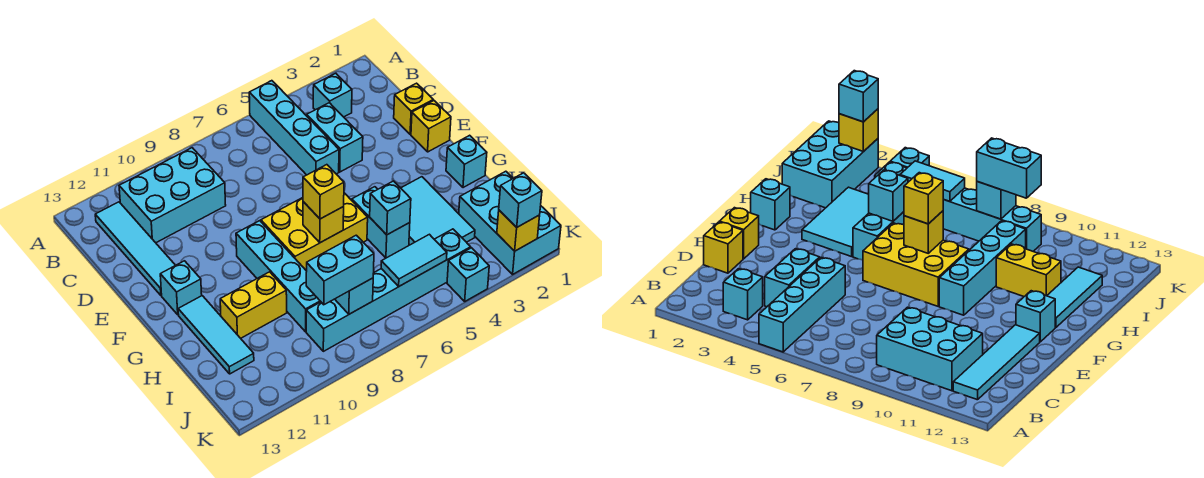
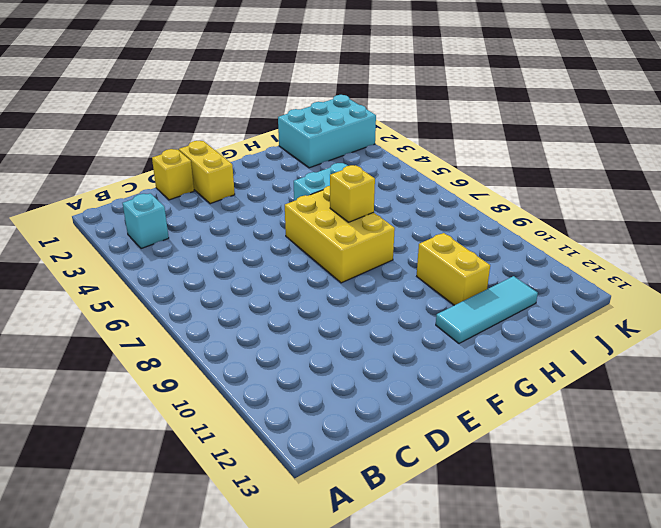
yellow brick E1:E2 level 1 -> yellow brick E1 level 1
none -> cyan brick A5:D5 level 1
none -> cyan brick B9:C11 level 1
none -> cyan tile B12:E12 level 1

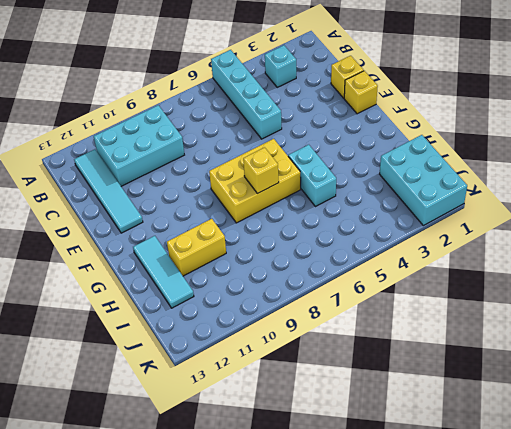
none -> cyan brick C4:D4 level 1
none -> cyan brick F9:I9 level 1
none -> cyan brick F12 level 1

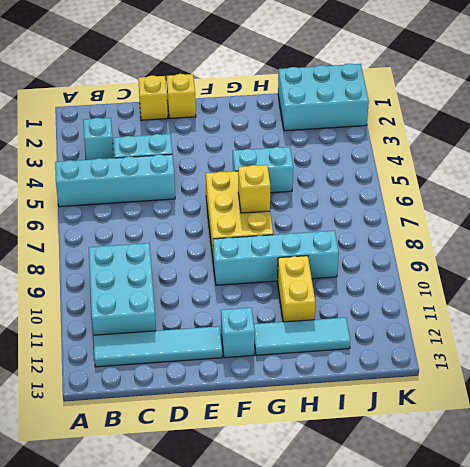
none -> cyan brick G1 level 1
none -> cyan tile G3:I4 level 1
none -> cyan brick J4:J9 level 1

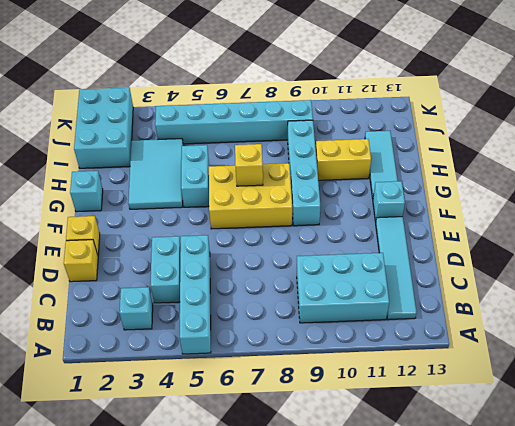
none -> cyan brick K4 level 1
none -> cyan brick H5 level 2
none -> cyan tile J5:J6 level 2

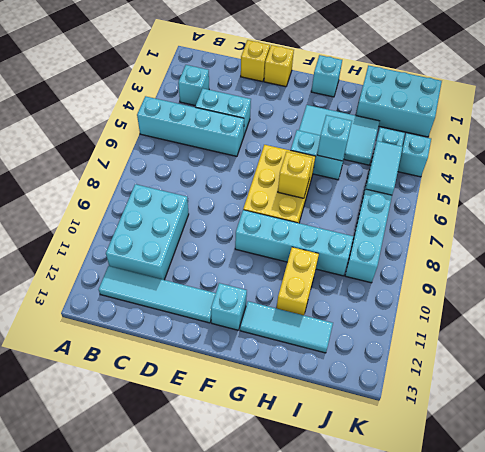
none -> cyan brick J8 level 2
none -> yellow brick K2 level 2
none -> yellow brick G7 level 3

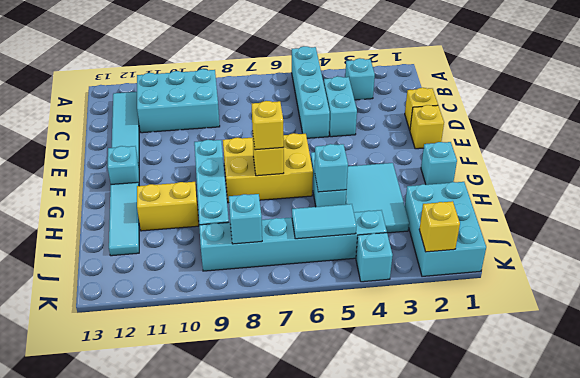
none -> cyan brick J8:J9 level 3
none -> cyan brick K2 level 3

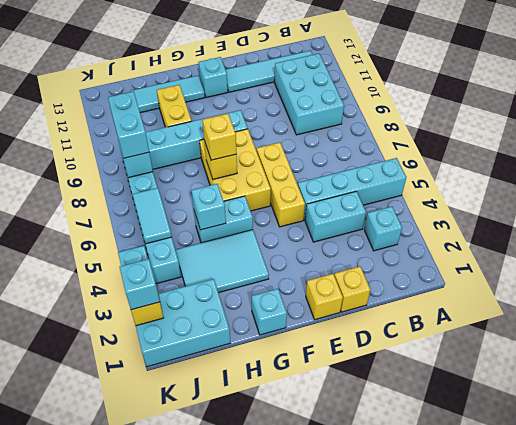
yellow brick E5:E7 level 1 -> none

